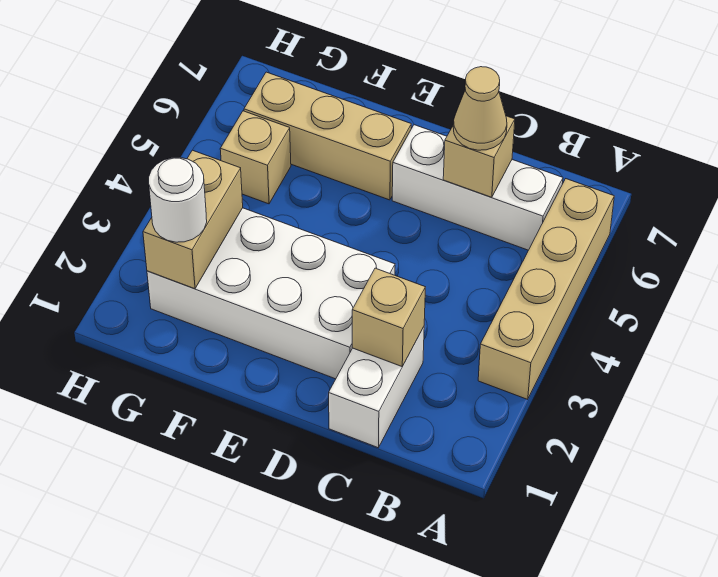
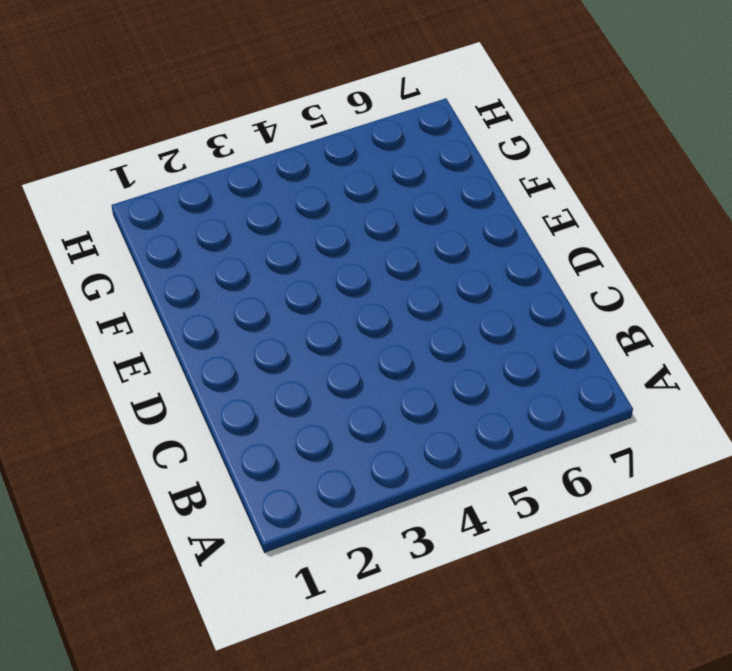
none -> tan brick A3:A6 level 1
none -> white brick B6:D6 level 1

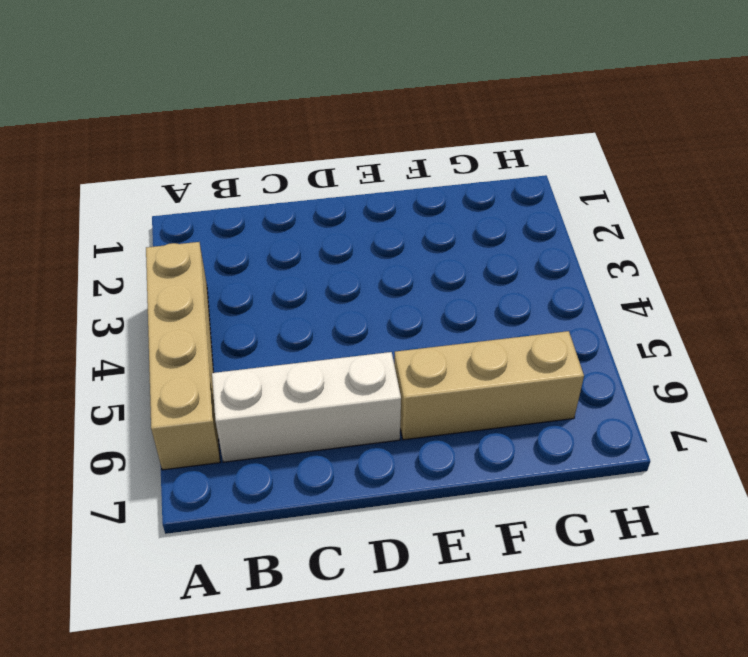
none -> white brick C1:C2 level 1
none -> white brick D2:G3 level 1

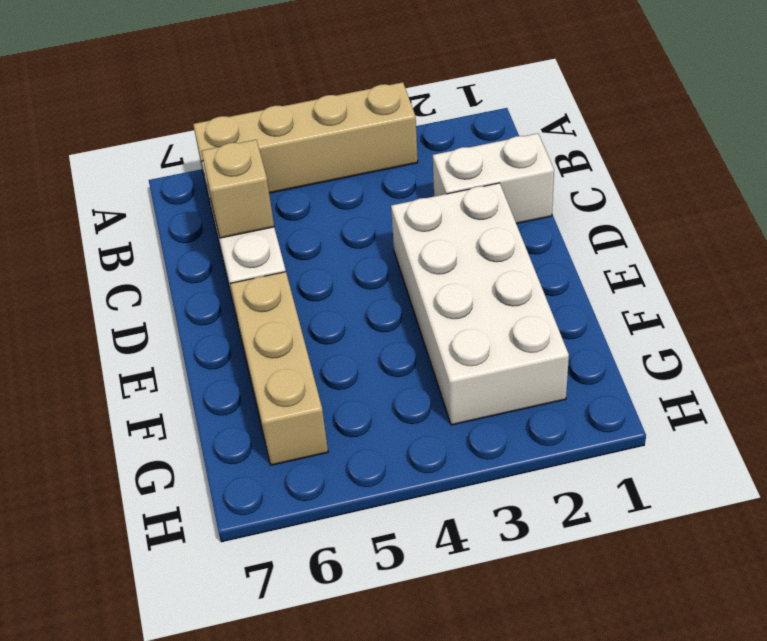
none -> tan brick G5 level 1
none -> tan brick C2 level 2

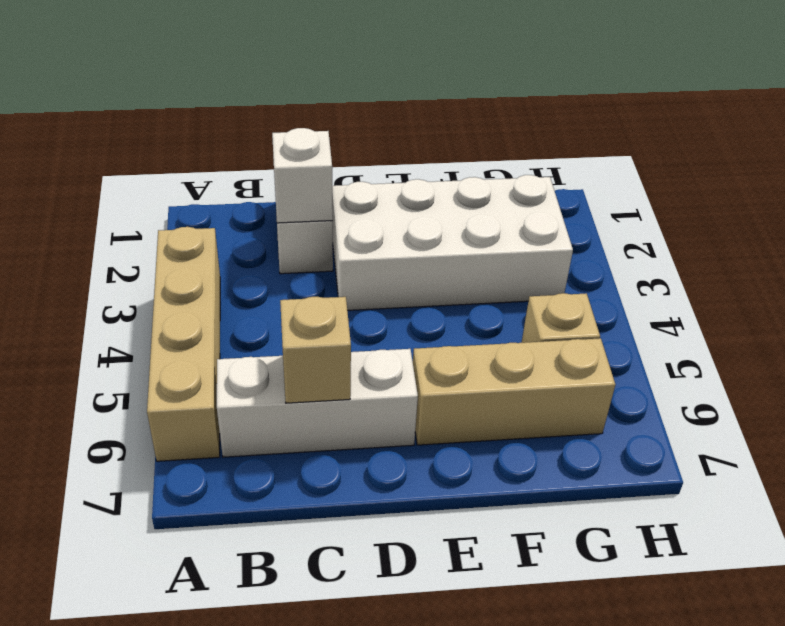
white brick C2 level 2 -> tan brick C2 level 2
none -> tan brick G2:G3 level 2
none -> tan cone C6 level 3

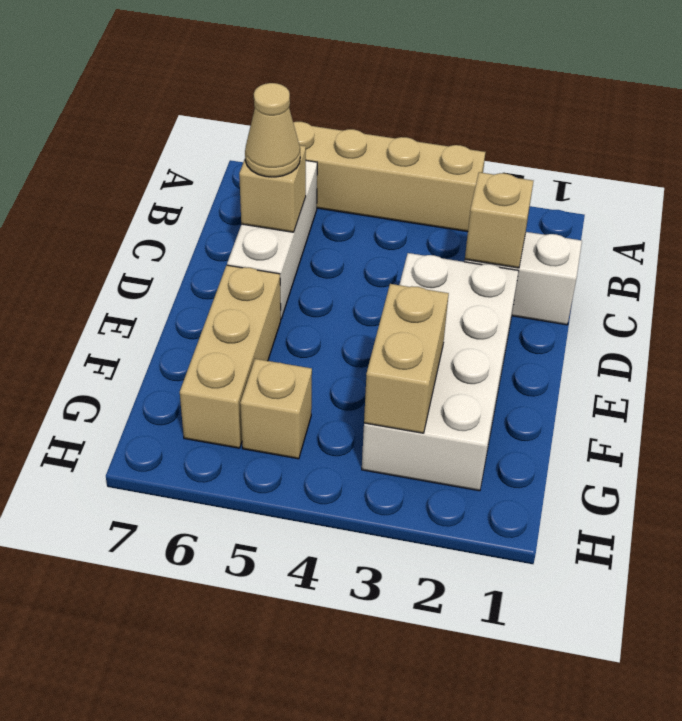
tan brick F3:G3 level 2 -> tan brick G2:G3 level 2
none -> white round brick G2 level 3

